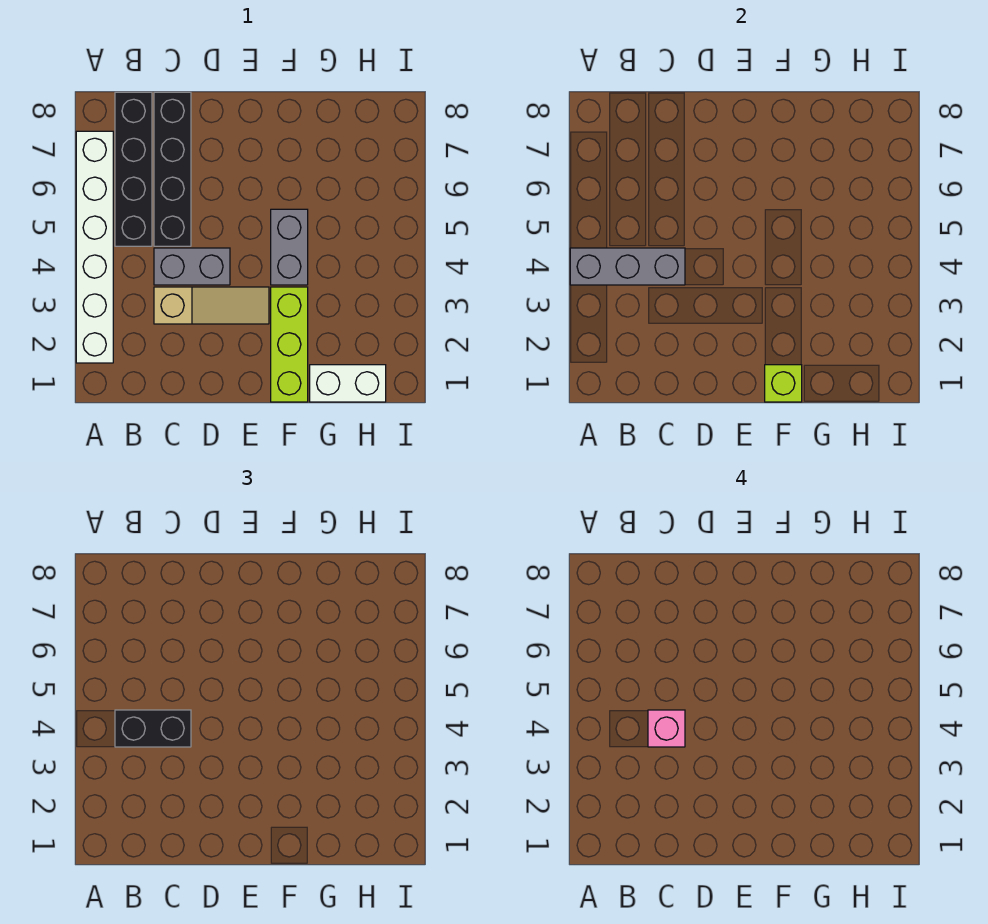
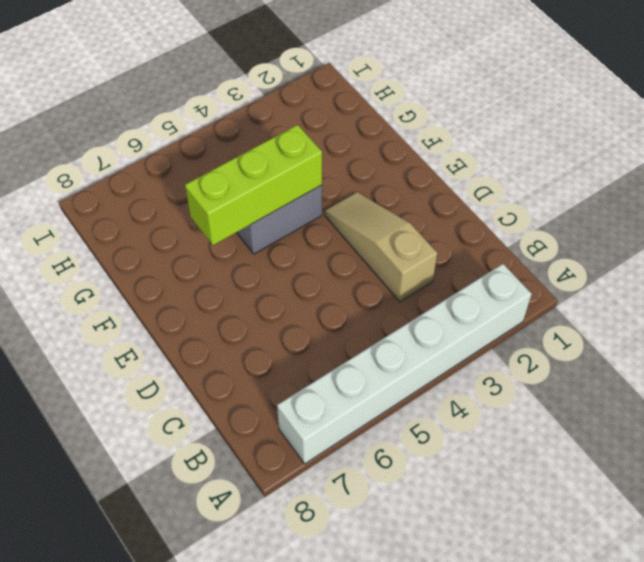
lime brick F4:F6 level 2 -> lime brick F1:F3 level 1
none -> black brick B5:B8 level 1
none -> grey brick C4:D4 level 1
none -> black brick C5:C8 level 1

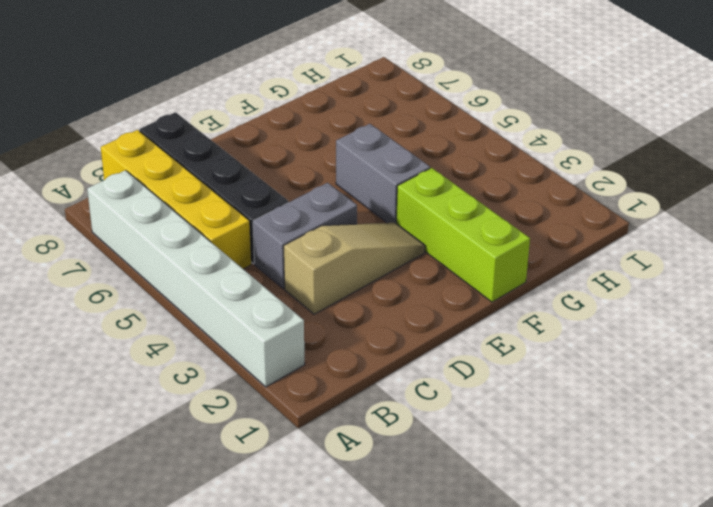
yellow brick B5:B8 level 1 -> black brick B5:B8 level 1
none -> white brick G1:H1 level 1
none -> grey brick A4:C4 level 2
none -> lime brick F1 level 2

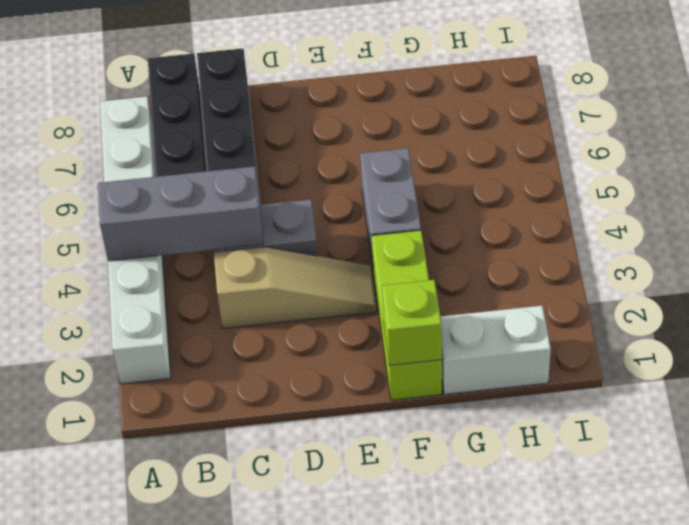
none -> black brick B4:C4 level 3
none -> pink brick C4 level 4

